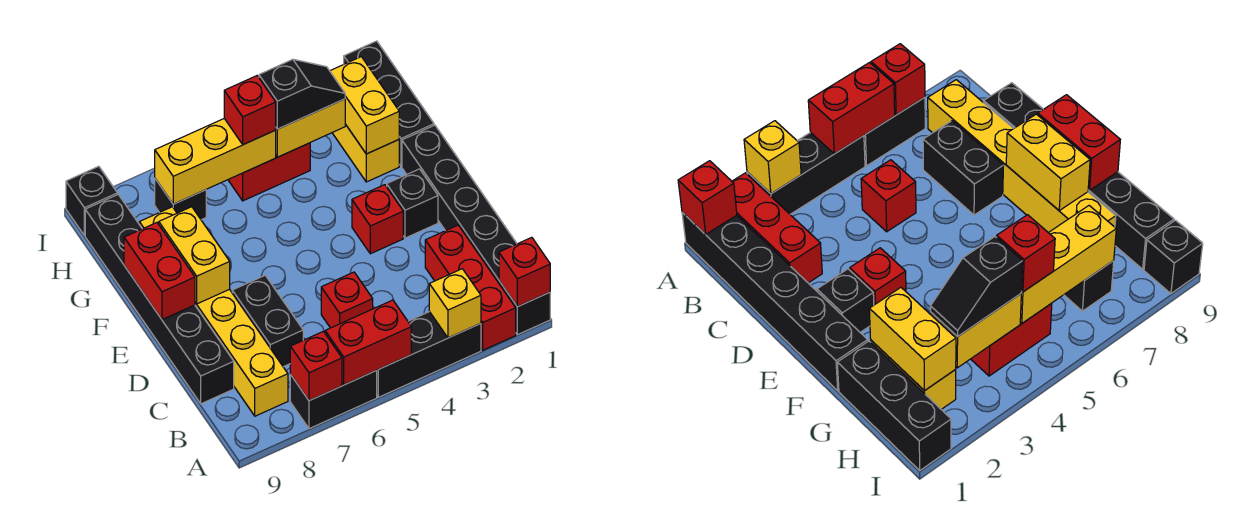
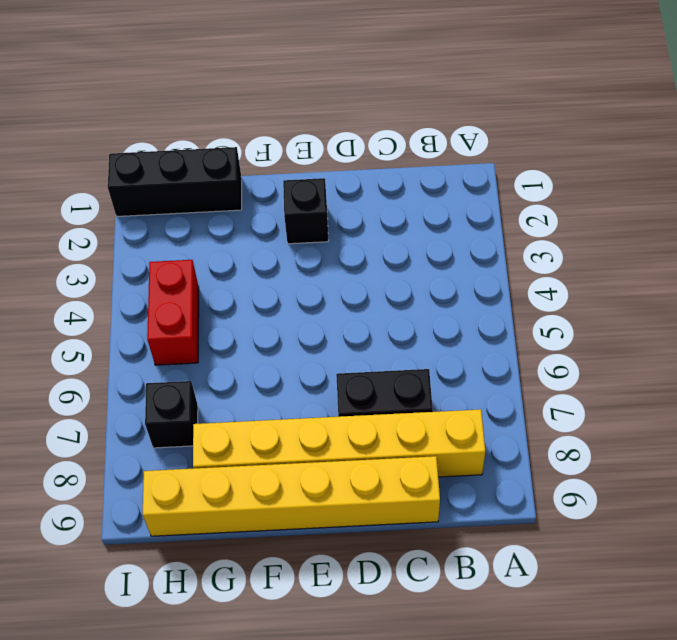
yellow brick C9:H9 level 1 -> black brick C9:H9 level 1
none -> black brick A1:F1 level 1
none -> red brick A2:C2 level 1
none -> black brick A3:A5 level 1

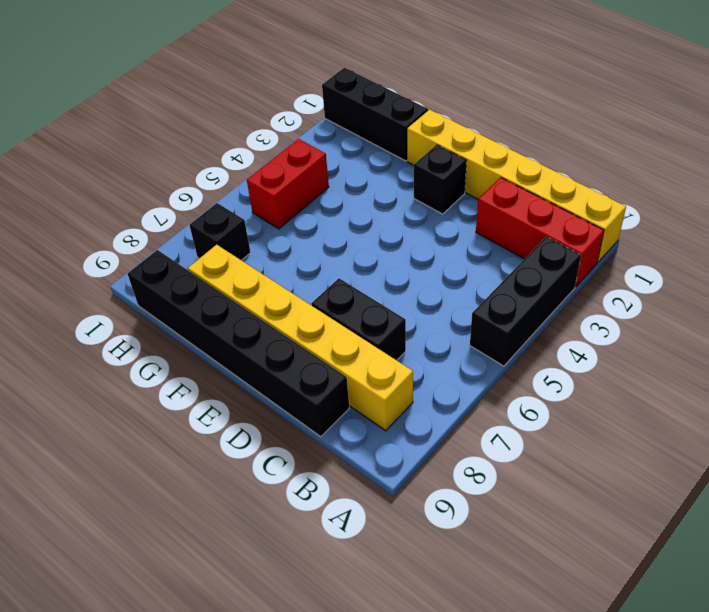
yellow brick A1:F1 level 1 -> black brick A1:F1 level 1
none -> black brick A6:A7 level 1
none -> red brick C5 level 1
none -> red brick E3 level 1

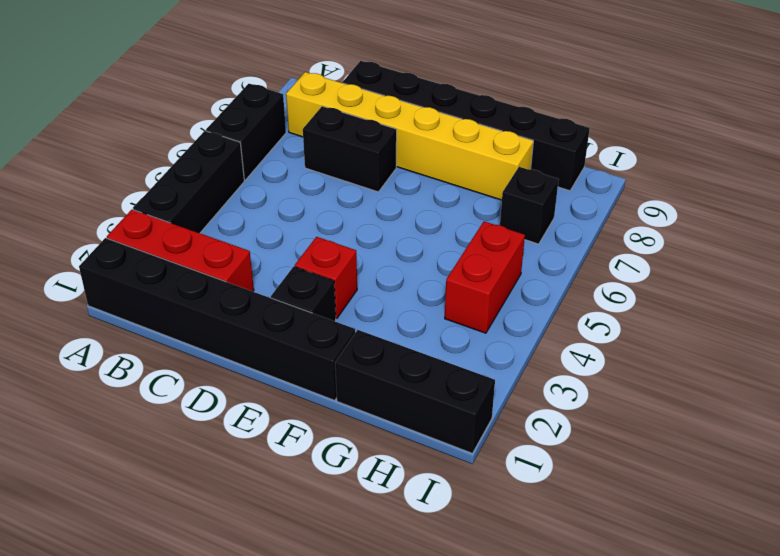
none -> red brick C5 level 1
none -> yellow brick G2:H2 level 1
none -> black brick I9 level 1

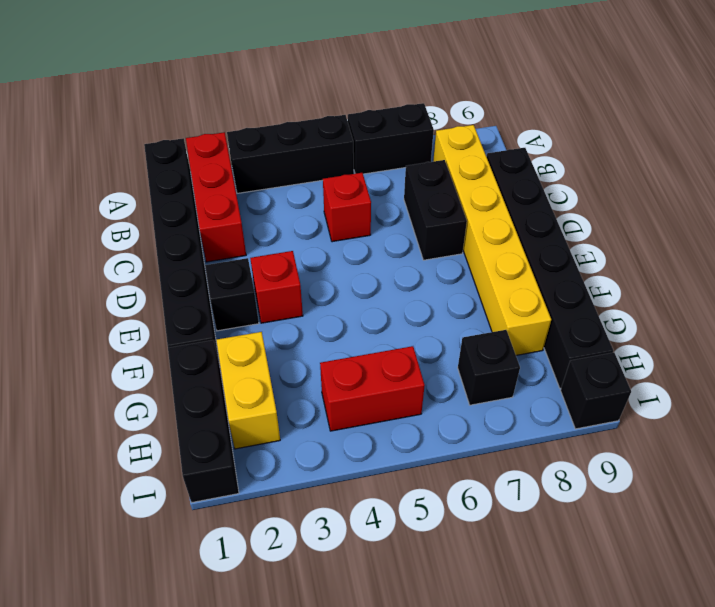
none -> red brick A1 level 2
none -> yellow brick A3 level 2
none -> red brick A5:A6 level 2

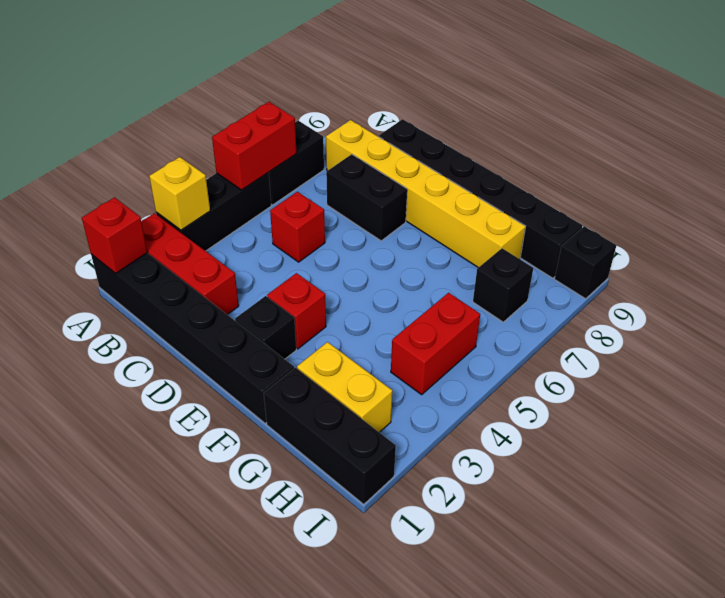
none -> red brick A7 level 2
none -> yellow brick E8:F8 level 2
none -> red brick E9:F9 level 2

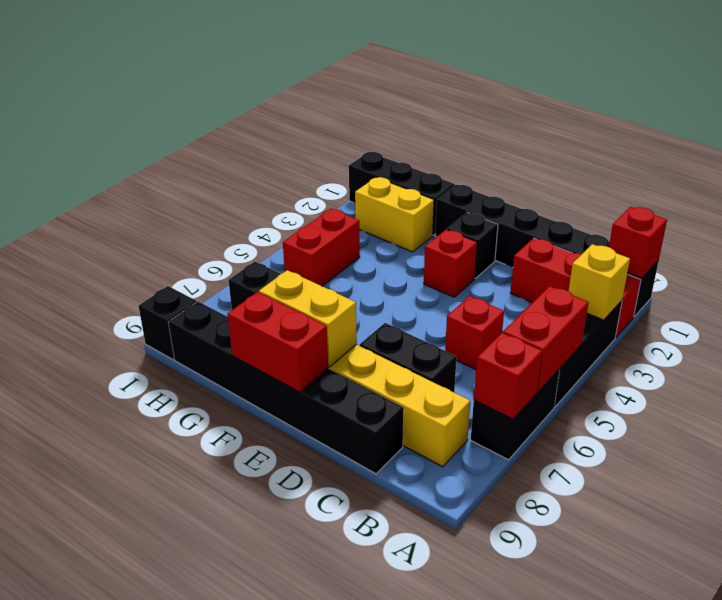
none -> yellow brick G2:H2 level 2
none -> yellow brick H3:H4 level 2
none -> yellow brick H5:H7 level 2

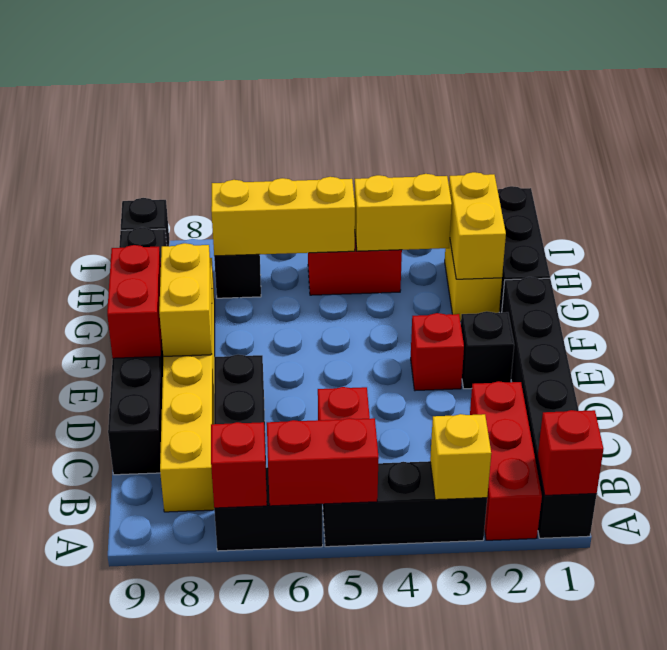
none -> black slope H3:H4 level 3 top 4
none -> red brick H5 level 3

